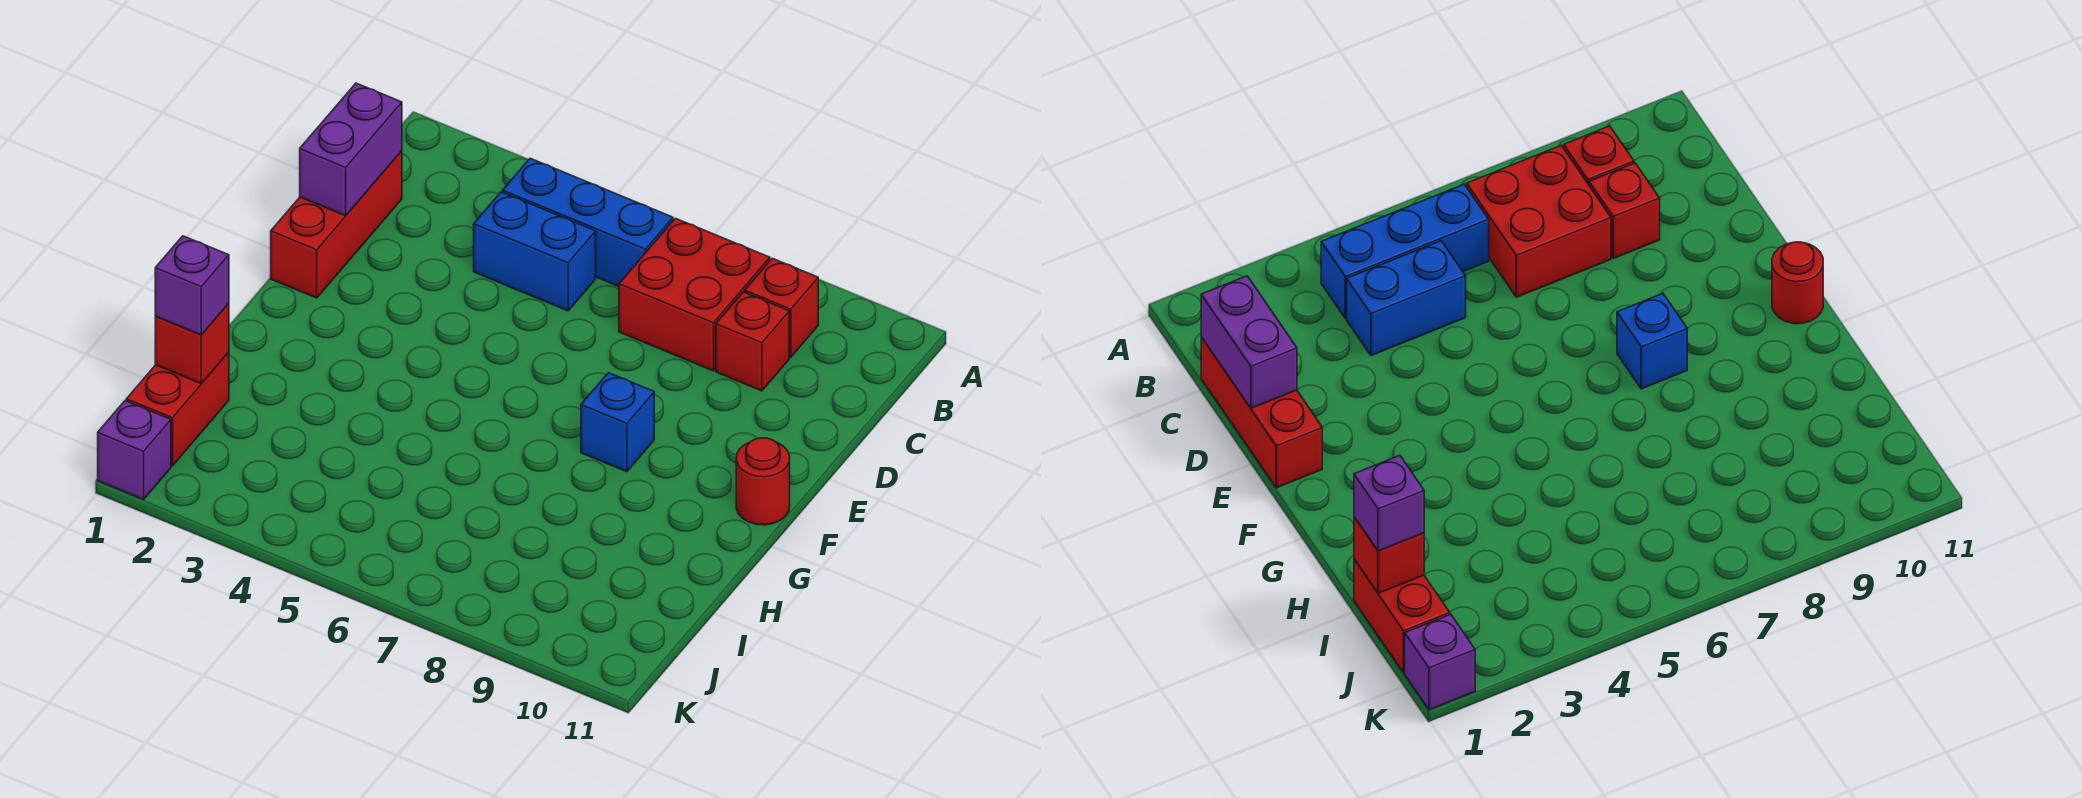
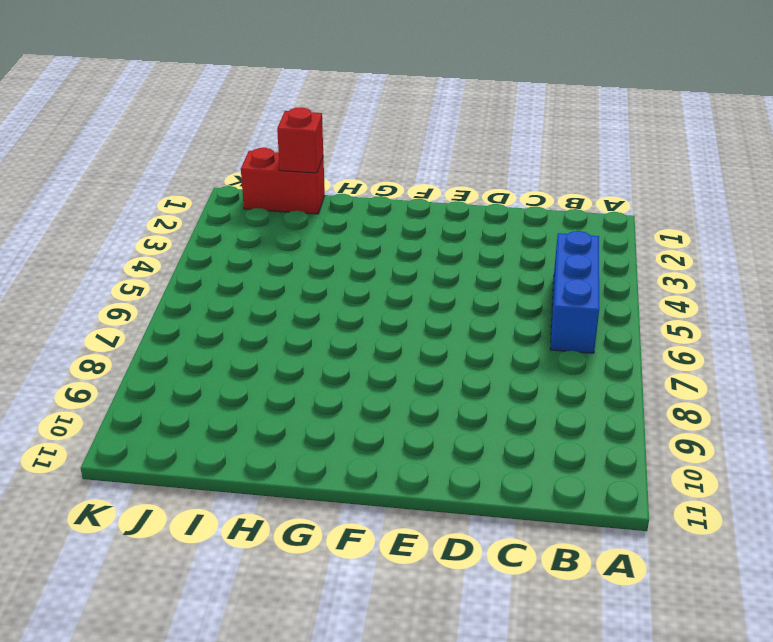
none -> red brick B7:C8 level 1
none -> red brick B9 level 1
none -> red brick C1:E1 level 1

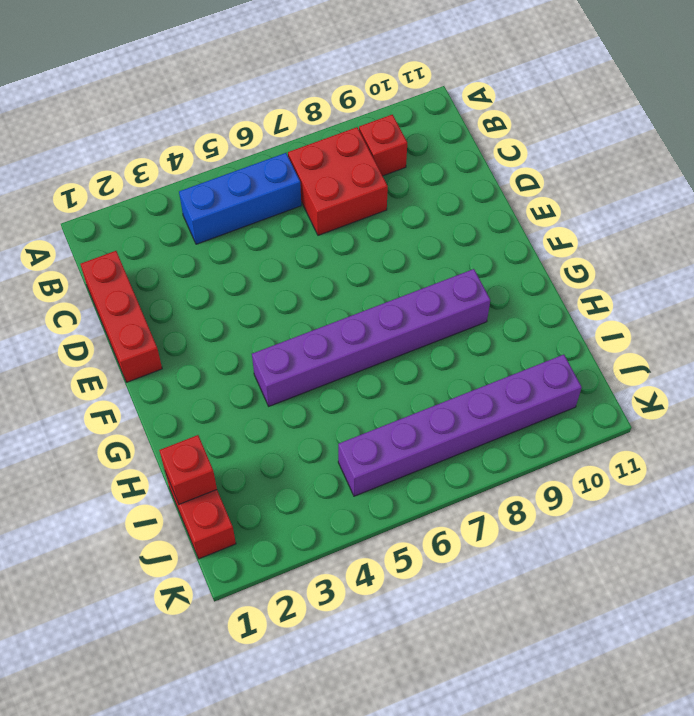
purple brick G4:G9 level 1 -> none
purple brick J5:J10 level 1 -> none
none -> blue brick C4:C5 level 1
none -> red brick C9 level 1
none -> blue brick F8 level 1

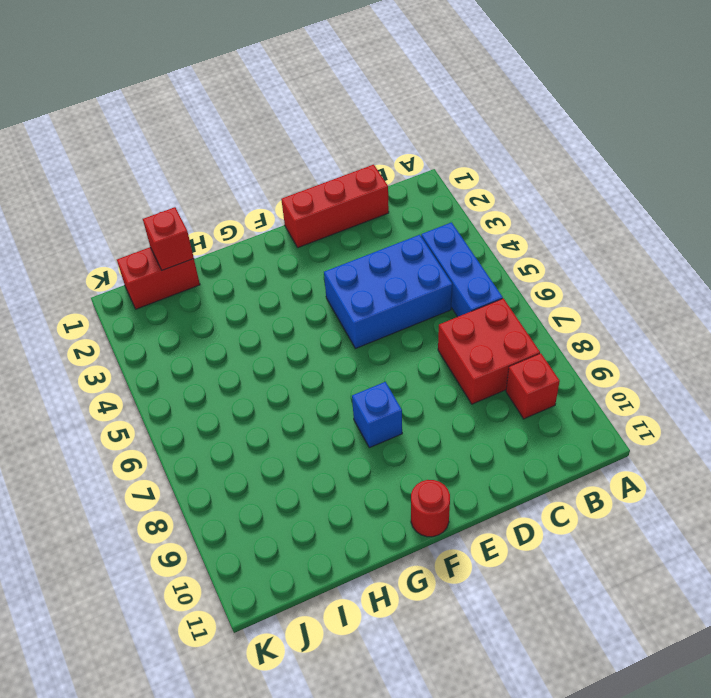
blue brick C4:E5 level 1 -> blue brick C4:C5 level 1
none -> red brick C9 level 1
none -> purple brick K1 level 1
none -> purple brick C1:D1 level 2

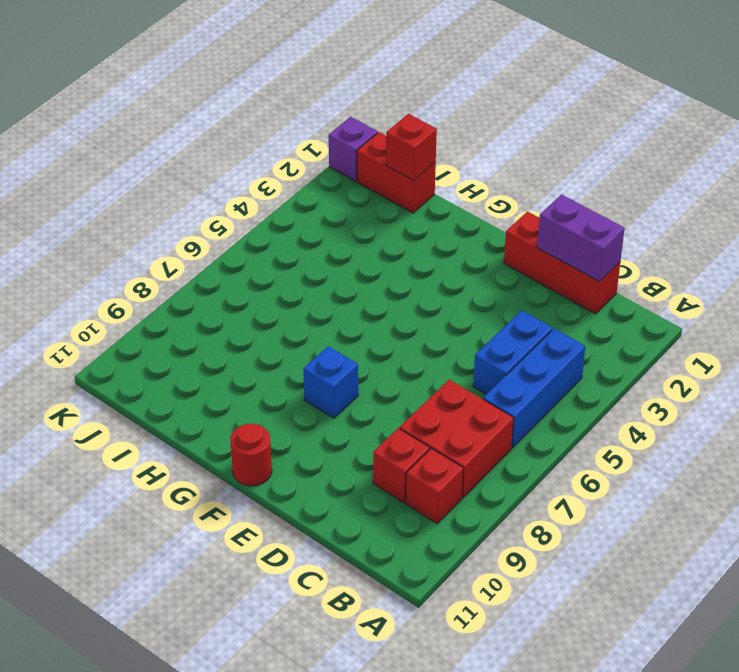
none -> purple brick I1 level 3

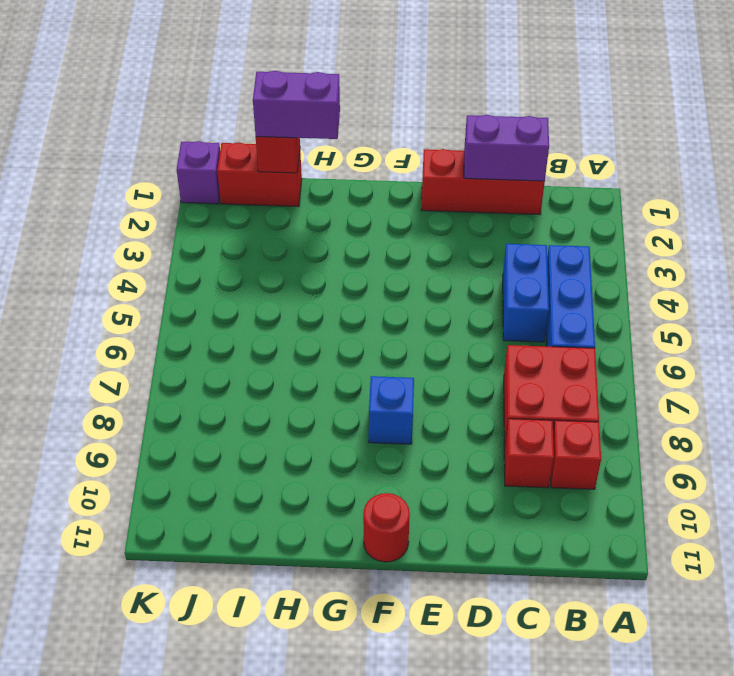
purple brick H1:I1 level 3 -> purple brick I1 level 3

